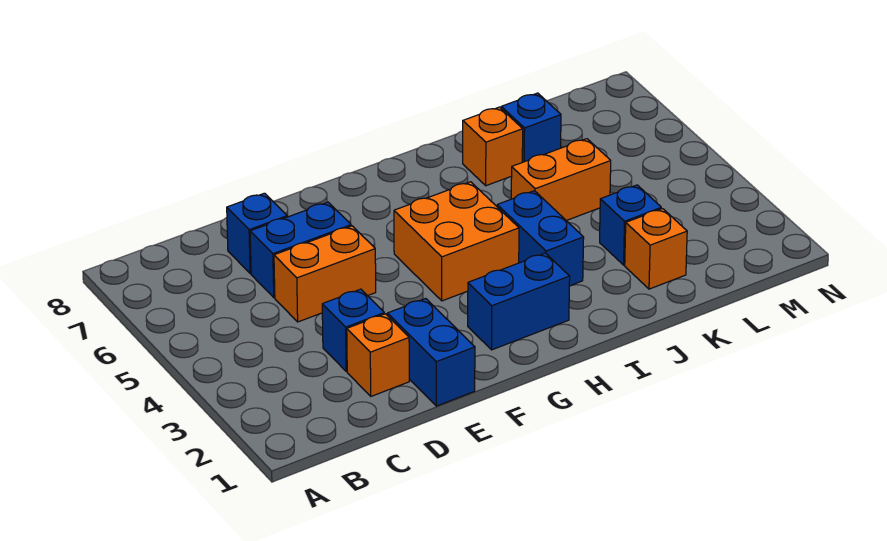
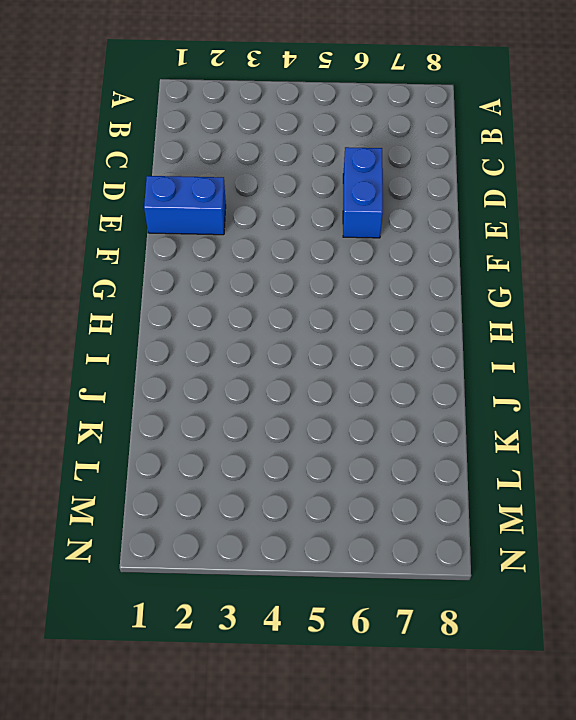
none -> orange brick D2 level 1
none -> blue brick D3 level 1
none -> orange brick D5:E5 level 1

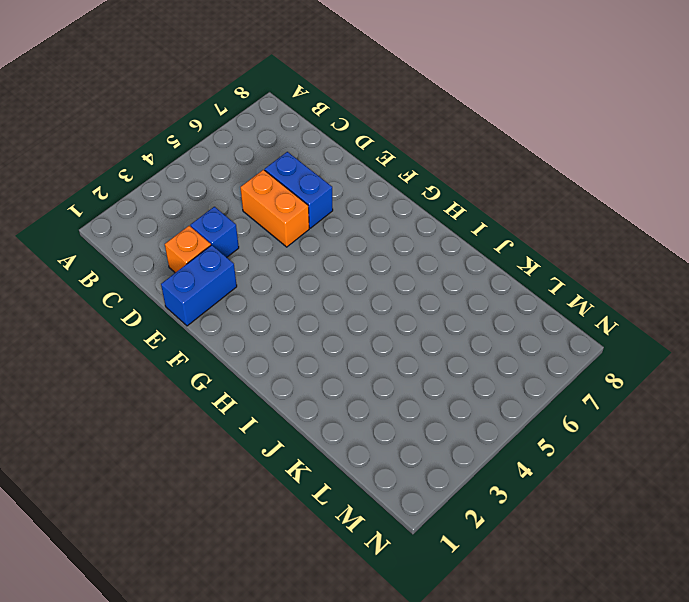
none -> blue brick D7 level 1
none -> blue brick G2:H2 level 1
none -> orange brick G4:H5 level 1

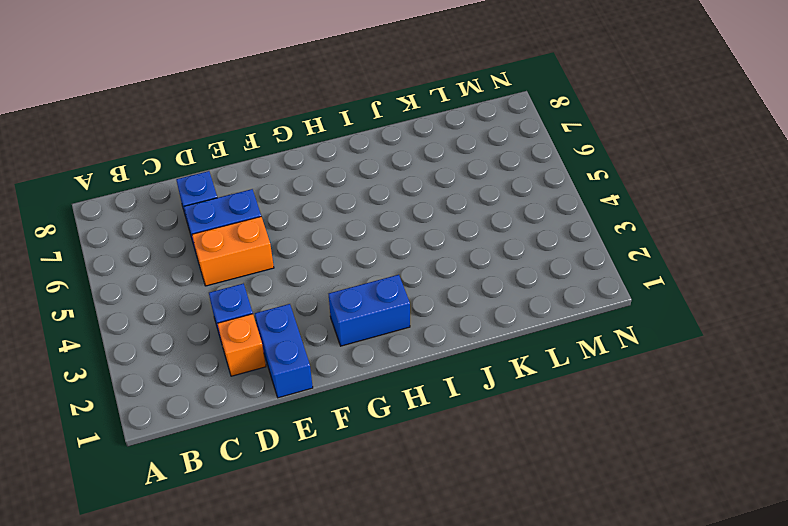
none -> orange brick G4:H5 level 1
none -> blue brick I3:I4 level 1
none -> orange brick J5:K5 level 1

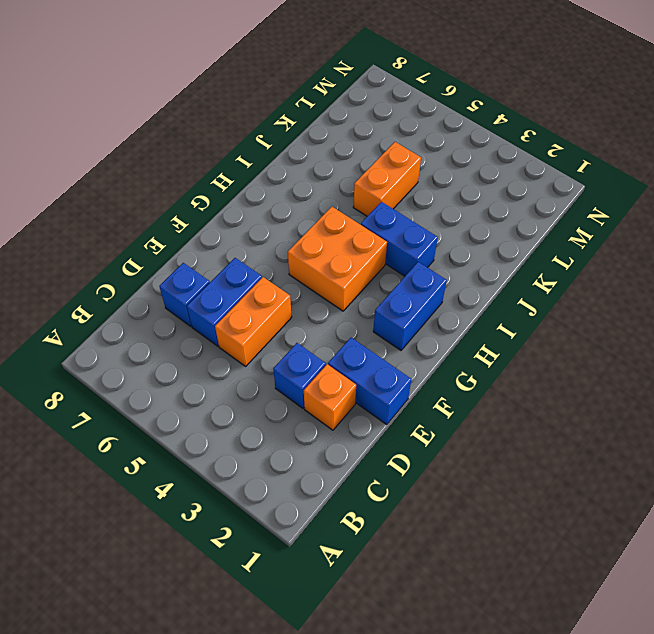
none -> orange brick J7 level 1
none -> orange brick K2 level 1
none -> blue brick K3 level 1

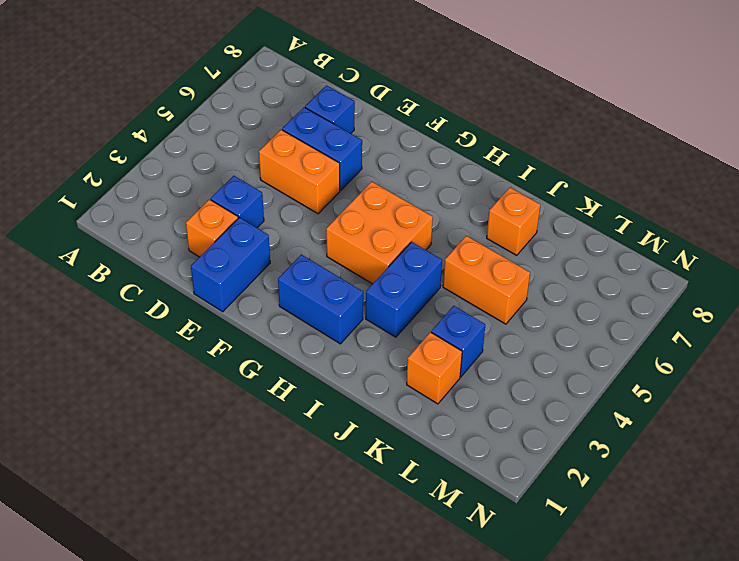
none -> blue brick K7 level 1

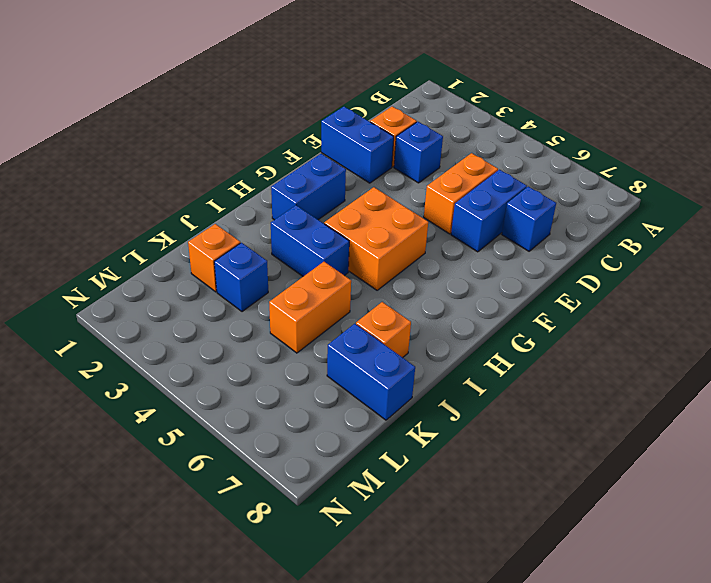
blue brick K7:K8 level 1 -> blue brick K7 level 1

